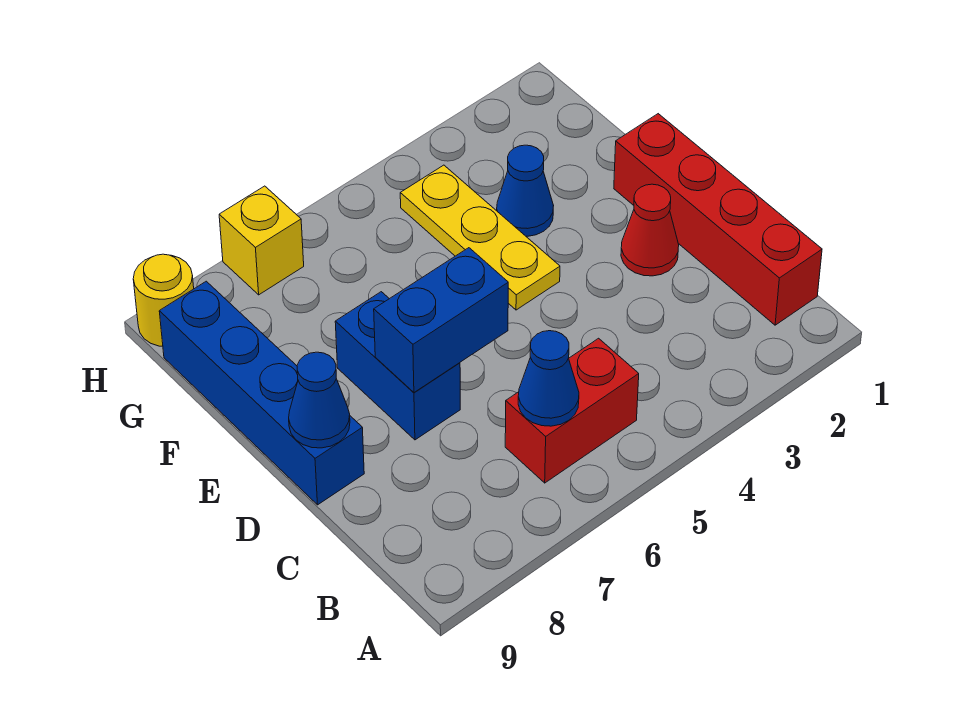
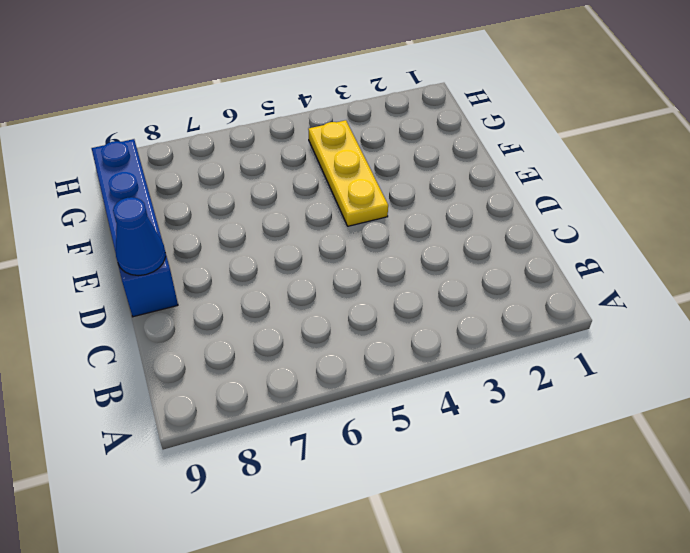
none -> red brick B1:E1 level 1
none -> red brick B5:B6 level 1
none -> red cone D2 level 1

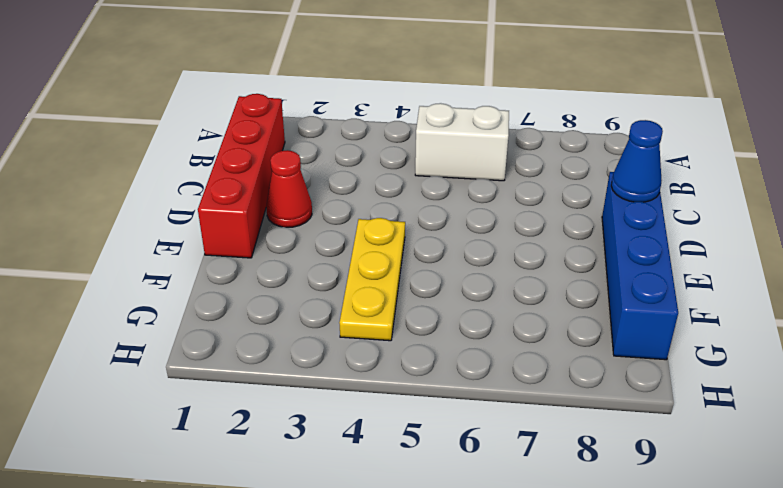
white brick B5:B6 level 1 -> red brick B5:B6 level 1
none -> blue brick D7:E7 level 1
none -> blue cone F3 level 1
none -> yellow brick H7 level 1

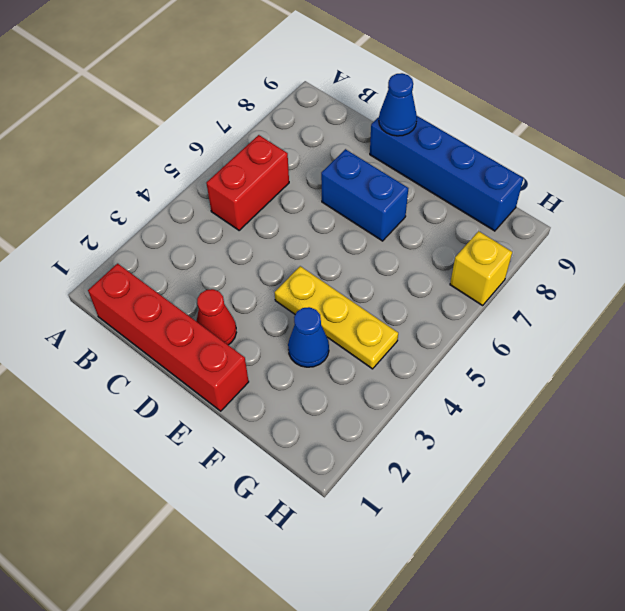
none -> yellow round brick H9 level 1
none -> blue cone B6 level 2
none -> blue brick D6:D7 level 2

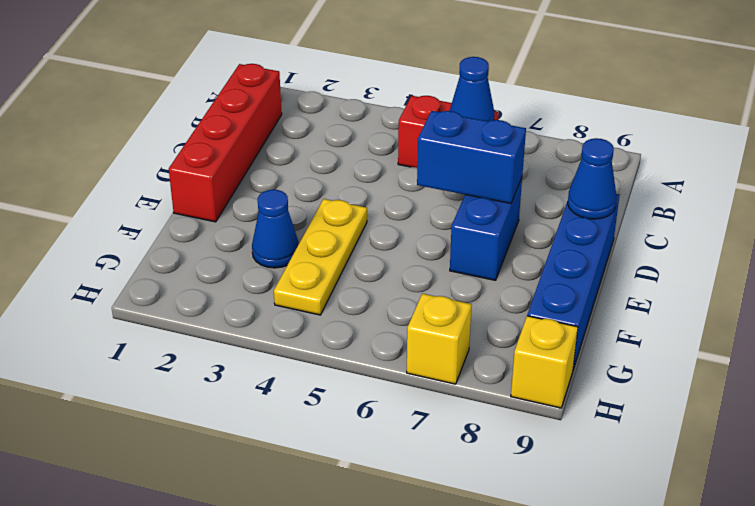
yellow brick H9 level 1 -> yellow round brick H9 level 1
none -> red cone D2 level 1

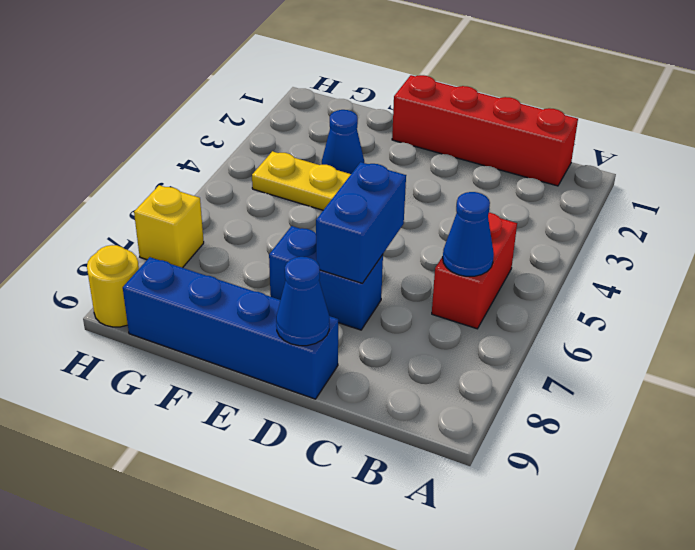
none -> red cone D2 level 1

